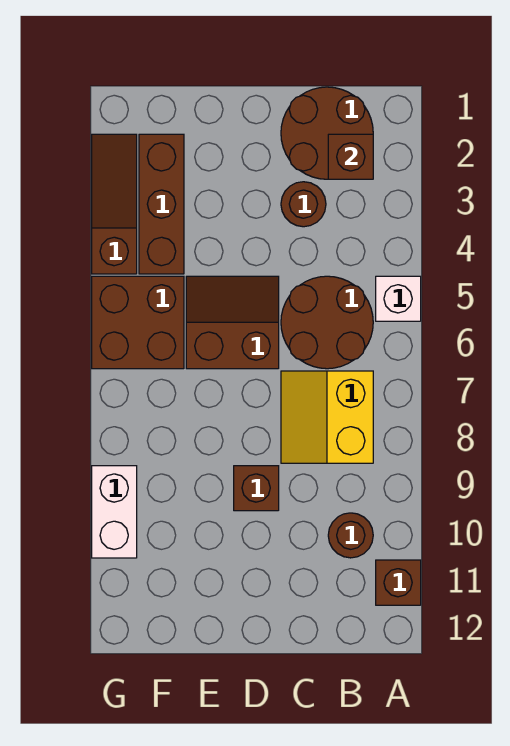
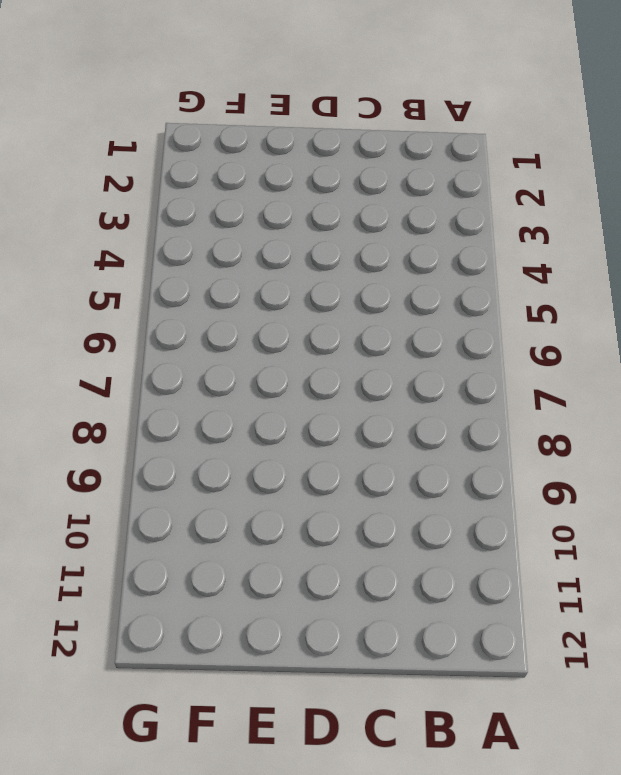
none -> white brick A5 level 1
none -> brown brick A11 level 1
none -> brown round brick B1:C2 level 1

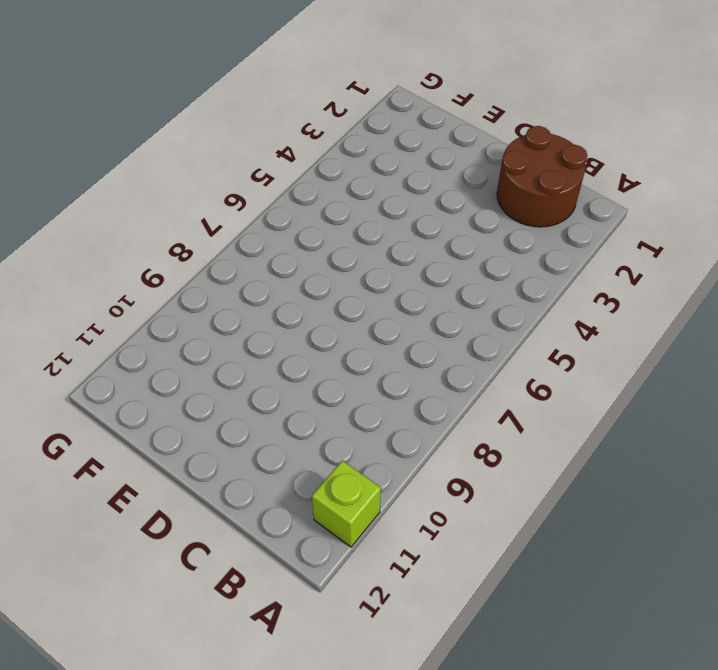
lime brick A11 level 1 -> brown brick A11 level 1
none -> white brick A5 level 1
none -> brown round brick B5:C6 level 1
none -> yellow slope B7:C8 level 1 top B

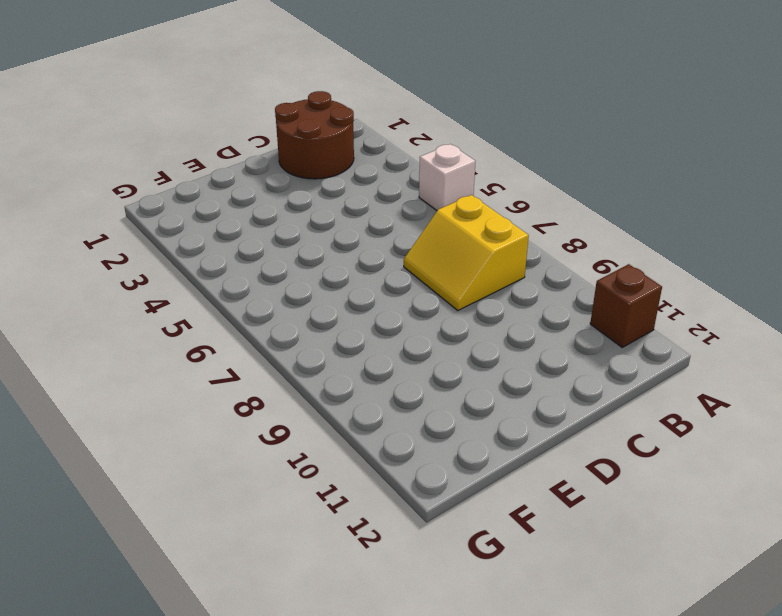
none -> brown round brick B5:C6 level 1
none -> brown round brick B10 level 1
none -> brown round brick C3 level 1

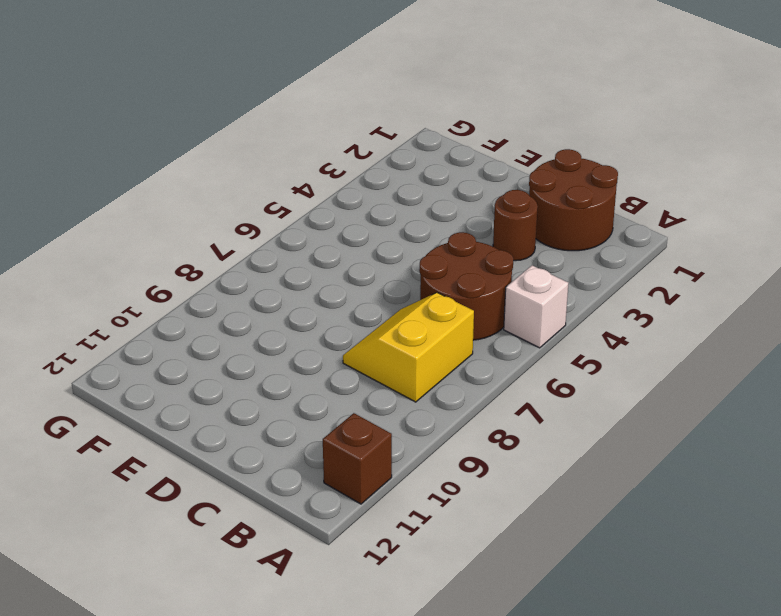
none -> brown round brick B10 level 1
none -> brown slope D5:E6 level 1 top 6
none -> brown brick D9 level 1

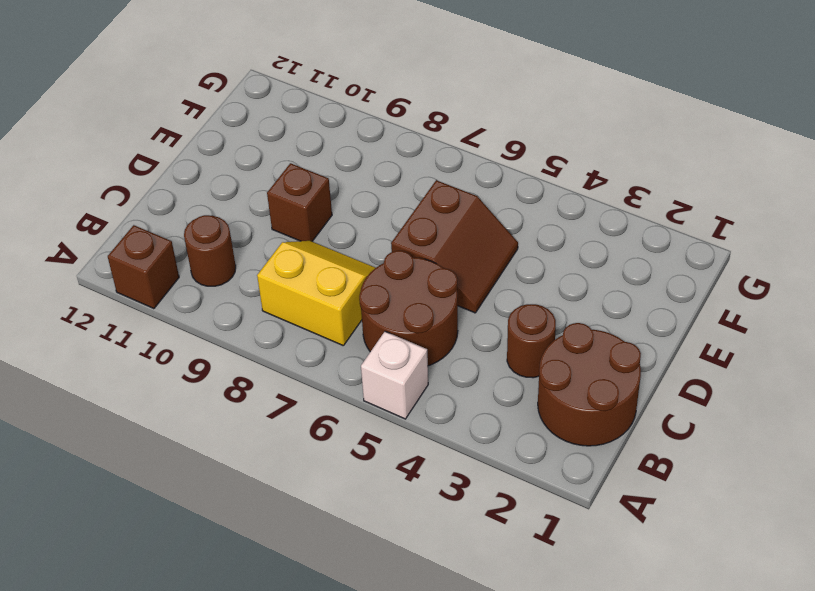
none -> brown brick F2:F4 level 1
none -> brown brick F5:G6 level 1
none -> brown slope G2:G4 level 1 top 4

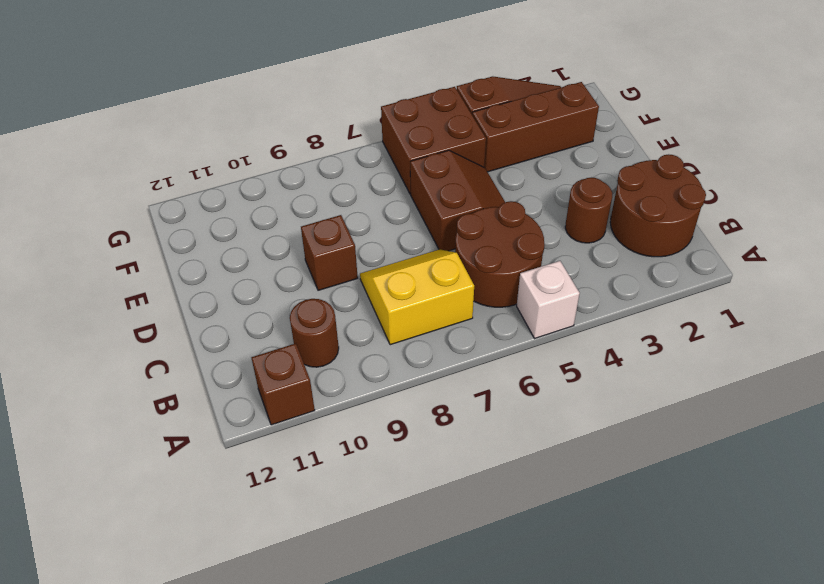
none -> white brick G9:G10 level 1
none -> brown brick B2 level 2

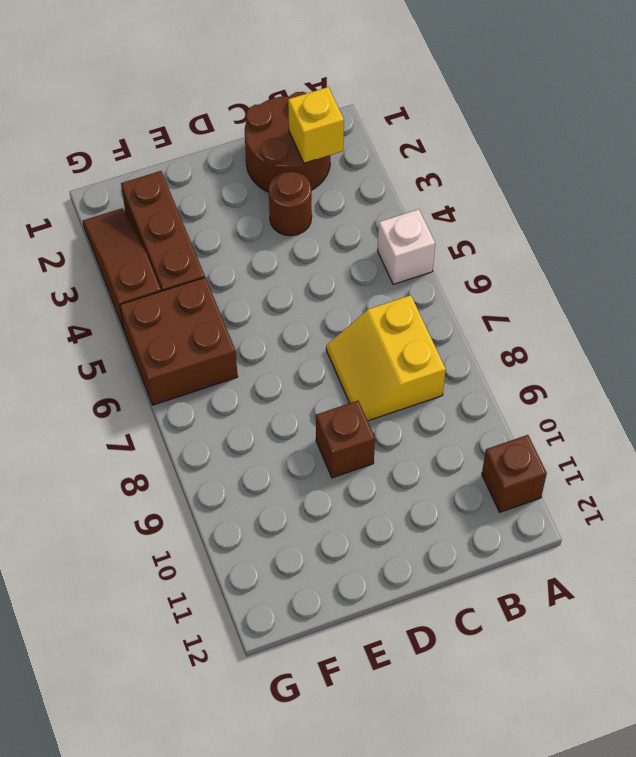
yellow brick B2 level 2 -> brown brick B2 level 2
none -> brown round brick B5:C6 level 1
none -> brown round brick B10 level 1
none -> brown slope D5:E6 level 1 top 6

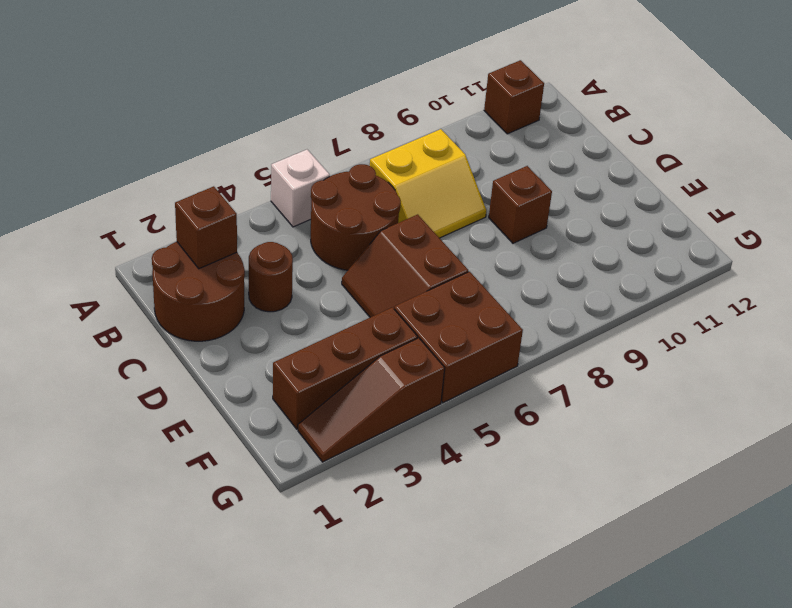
none -> brown round brick B10 level 1
none -> white brick G9:G10 level 1

